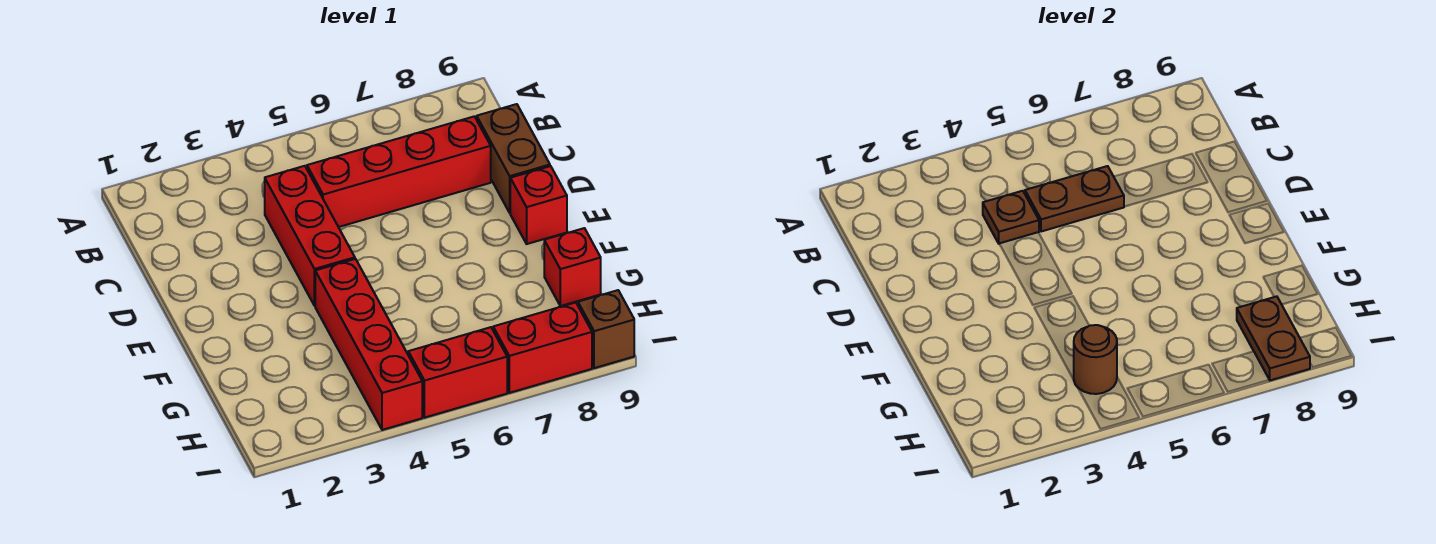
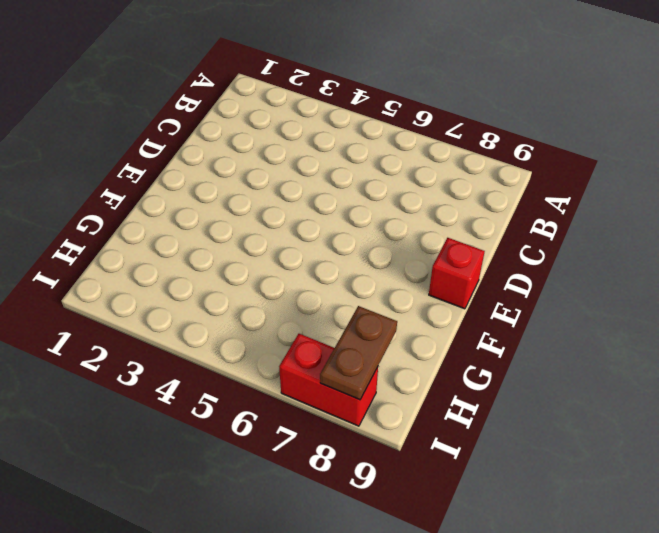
none -> red brick C4:E4 level 1
none -> red brick C5:C8 level 1
none -> brown brick C9:D9 level 1

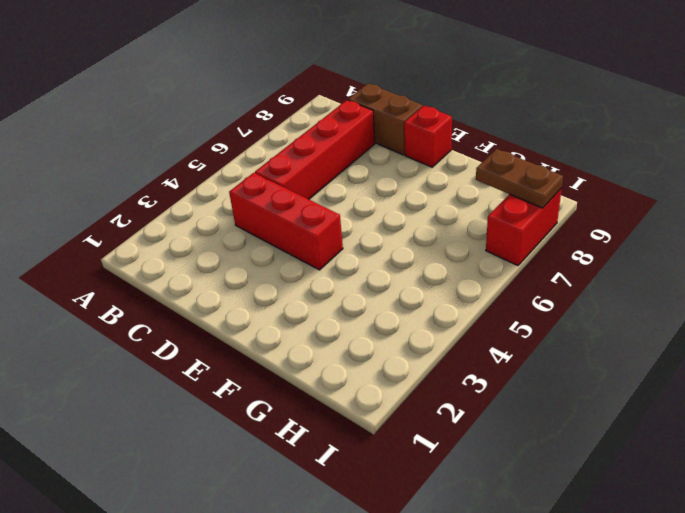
none -> red brick F4:I4 level 1
none -> red brick G9 level 1
none -> red brick I5:I6 level 1

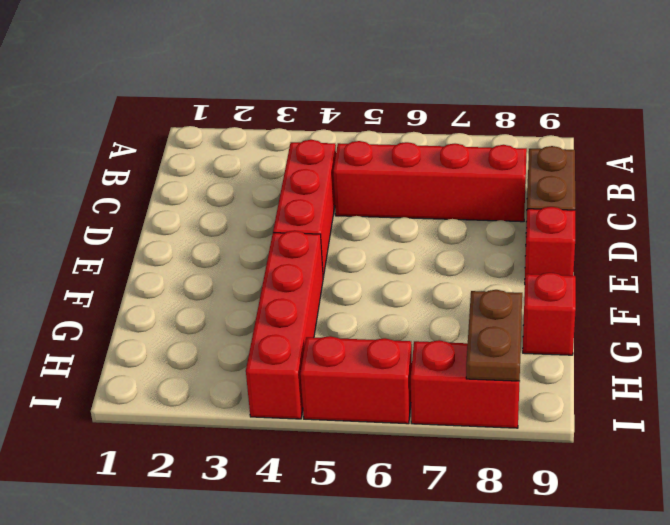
none -> brown brick I9 level 1
none -> brown plate C4 level 2
none -> brown plate C5:C6 level 2

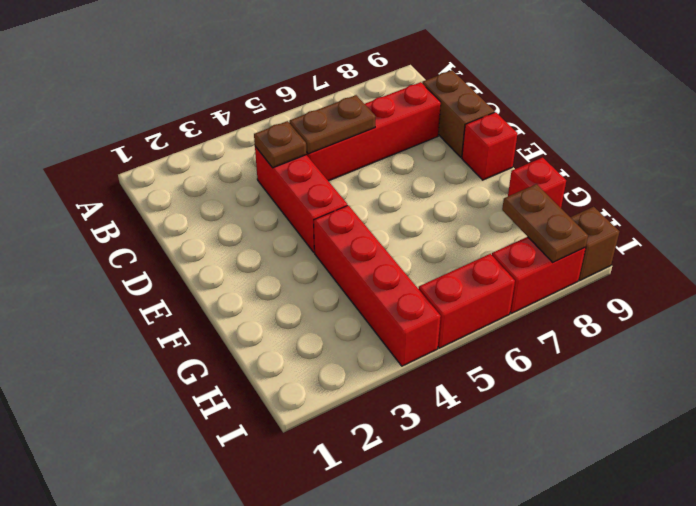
none -> brown round brick H4 level 2

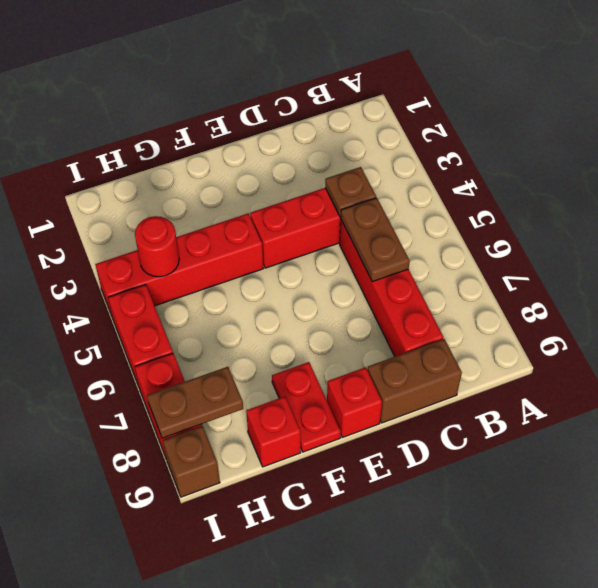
red plate F8:F9 level 1 -> none
red round brick H4 level 2 -> brown round brick H4 level 2

